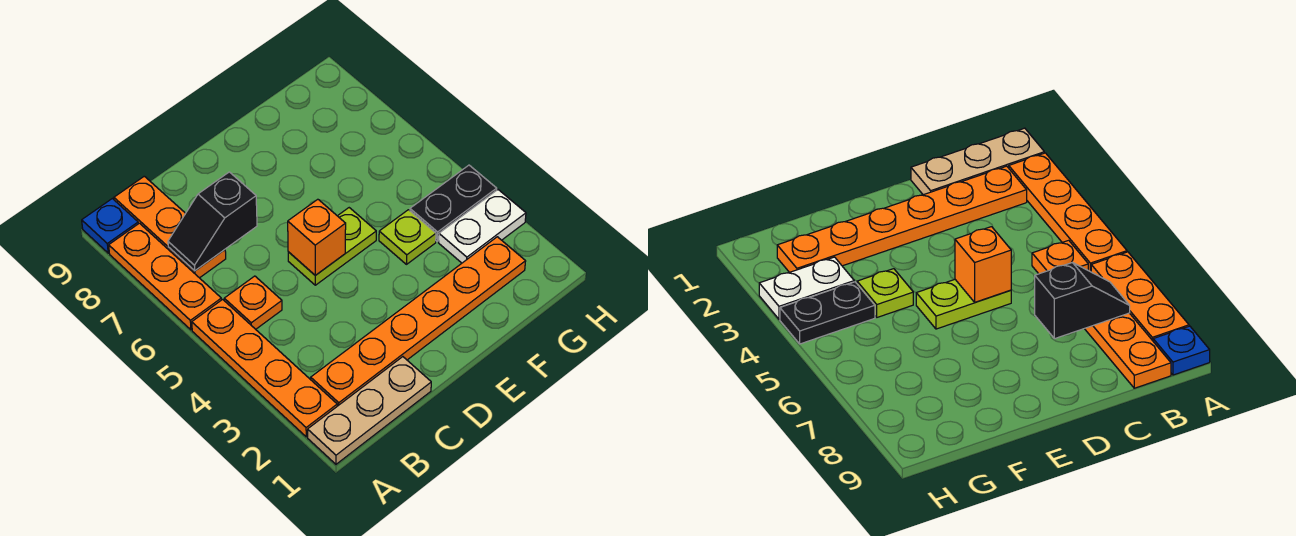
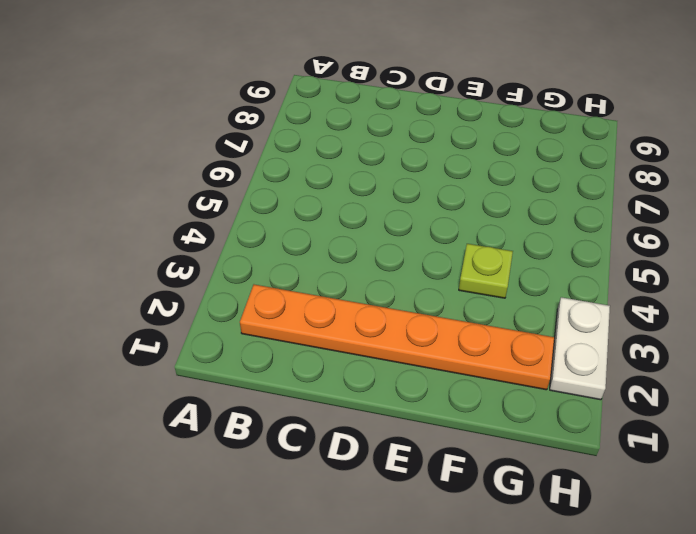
white plate H2:H3 level 1 -> white plate G3:H3 level 1
none -> tan plate A1:C1 level 1
none -> orange plate A2:A5 level 1
none -> orange plate A6:A8 level 1

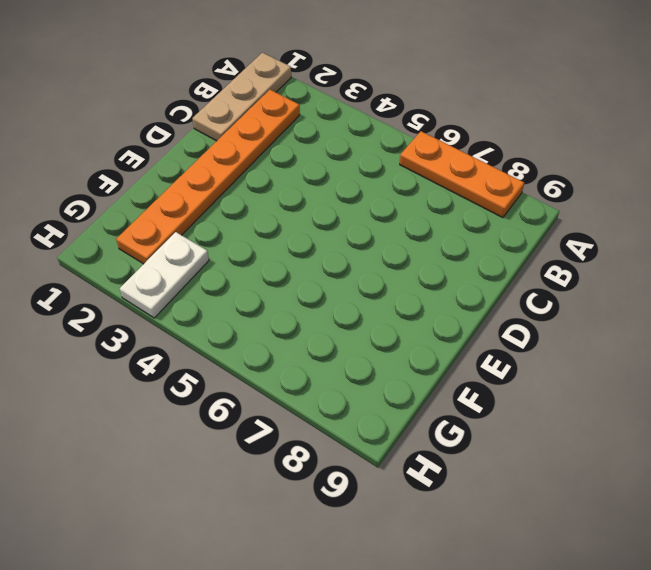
none -> orange plate A2:A5 level 1
none -> blue plate A9 level 1
none -> orange plate B5 level 1

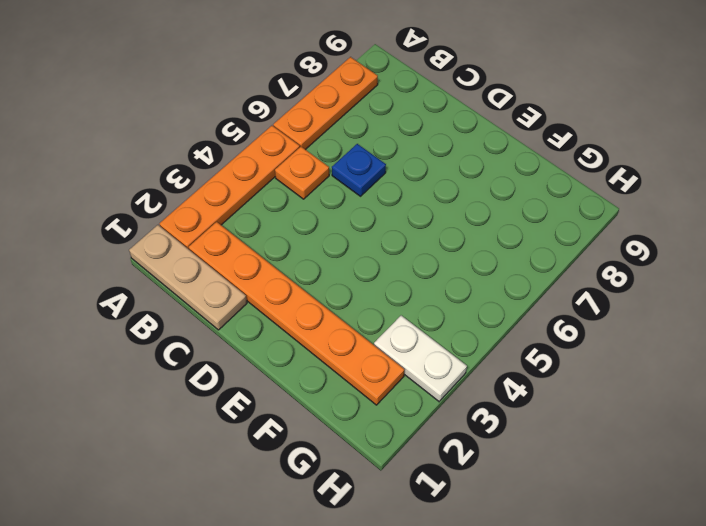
blue plate C6 level 1 -> blue plate A9 level 1
none -> orange plate B7:B9 level 1
none -> lime plate D5:E5 level 1
none -> lime plate F4 level 1

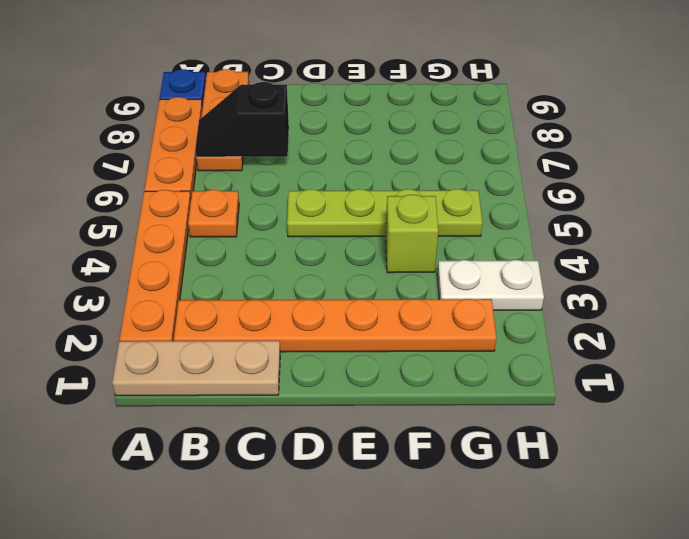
lime plate D5:G5 level 1 -> lime plate D5:E5 level 1
lime brick F4 level 1 -> lime plate F4 level 1
none -> black plate G4:H4 level 1
none -> orange brick D5 level 2

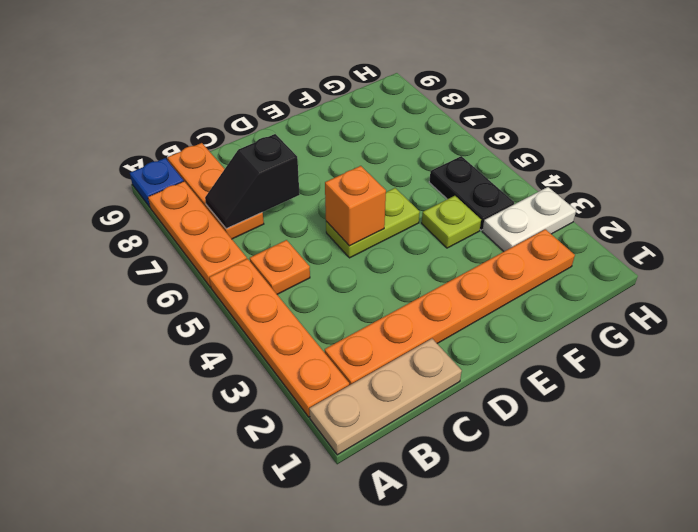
black plate G4:G5 level 1 -> black plate G4:H4 level 1

